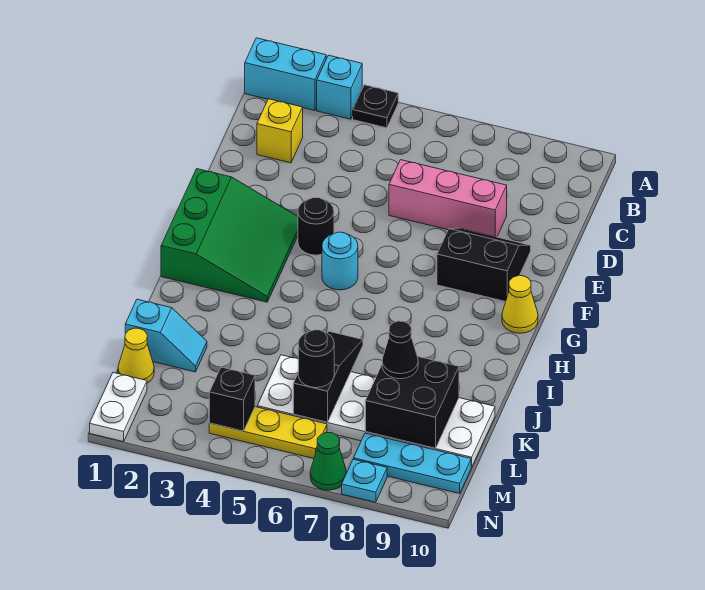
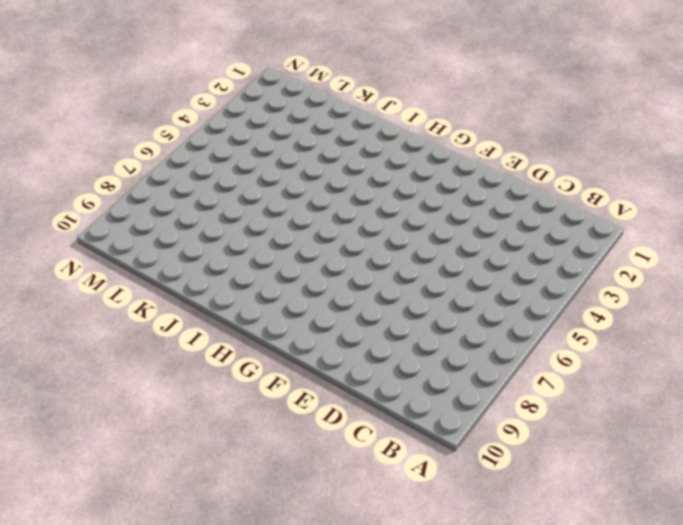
none -> cyan brick A1:A2 level 1
none -> cyan brick A3 level 1
none -> black plate A4 level 1

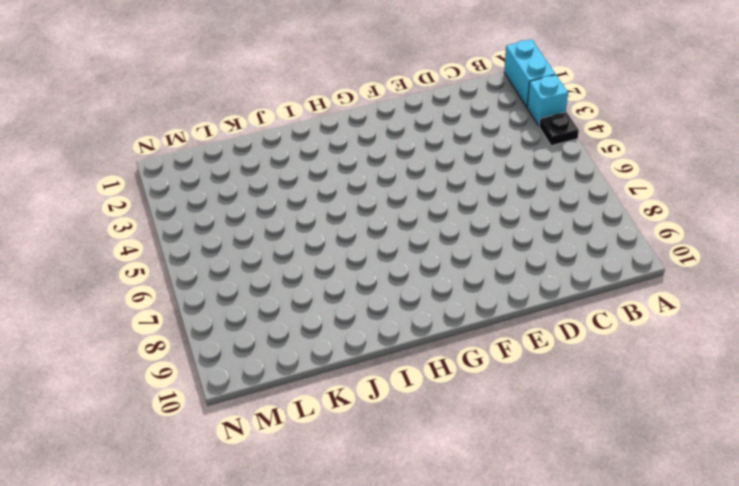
none -> yellow brick C2 level 1
none -> pink brick D6:D8 level 1
none -> black slope E8:F9 level 1 top F

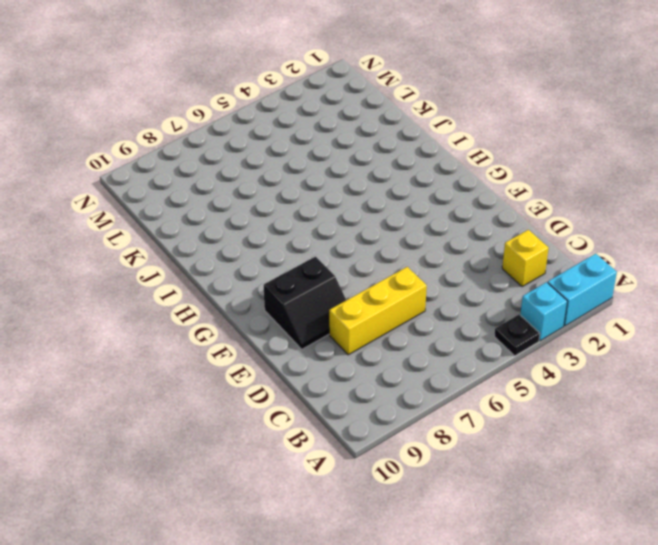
yellow brick D6:D8 level 1 -> pink brick D6:D8 level 1
none -> green slope F1:H3 level 1 top 1
none -> black round brick F4 level 1
none -> cyan round brick G5 level 1

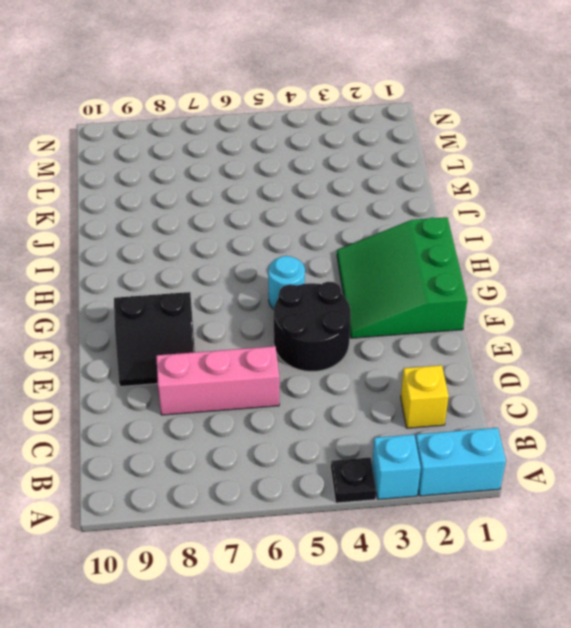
black round brick E4:F5 level 1 -> black round brick F4 level 1
none -> yellow cone G10 level 1
none -> cyan slope K1:K2 level 1 top 1
none -> white plate K5:L10 level 1

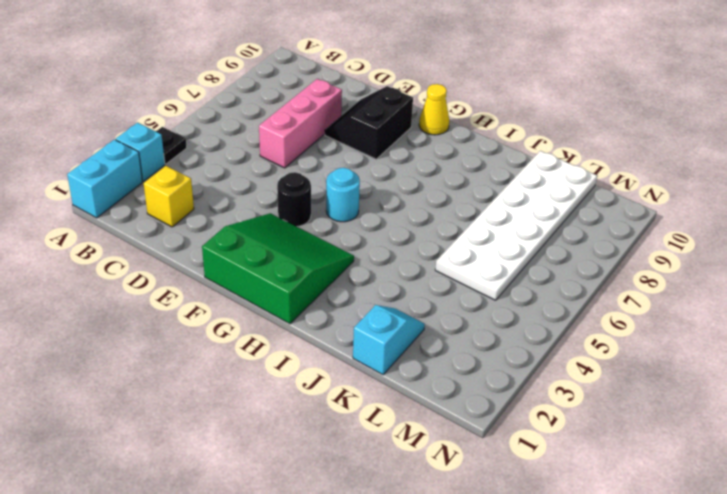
none -> yellow cone L1 level 1
none -> white plate M1:N1 level 1
none -> yellow plate M4:M6 level 1

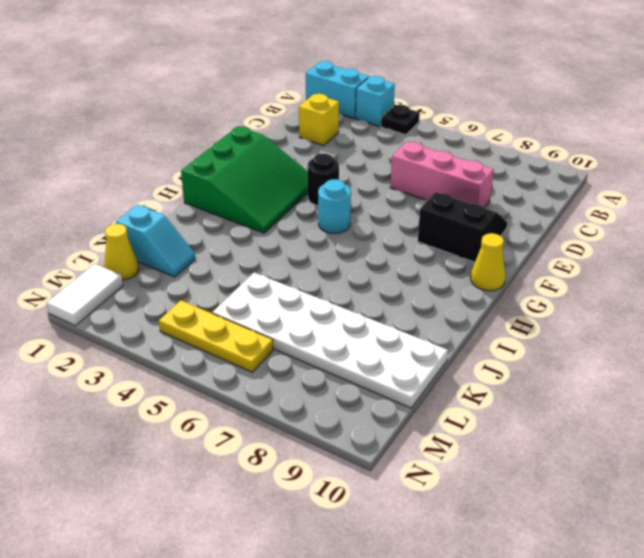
white tile M1:N1 level 1 -> white plate M1:N1 level 1
none -> cyan plate M8:M10 level 1
none -> green cone N7 level 1
none -> cyan plate N8 level 1

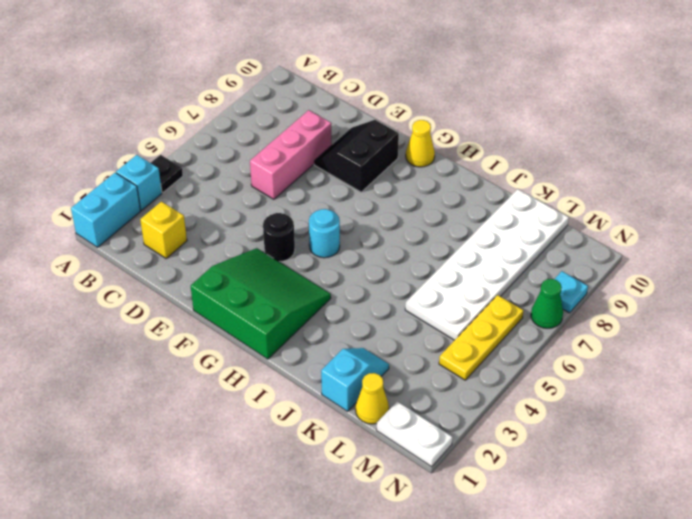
none -> cyan plate M8:M10 level 1
none -> black slope J6:L6 level 2 top L
none -> black brick K8:L9 level 2

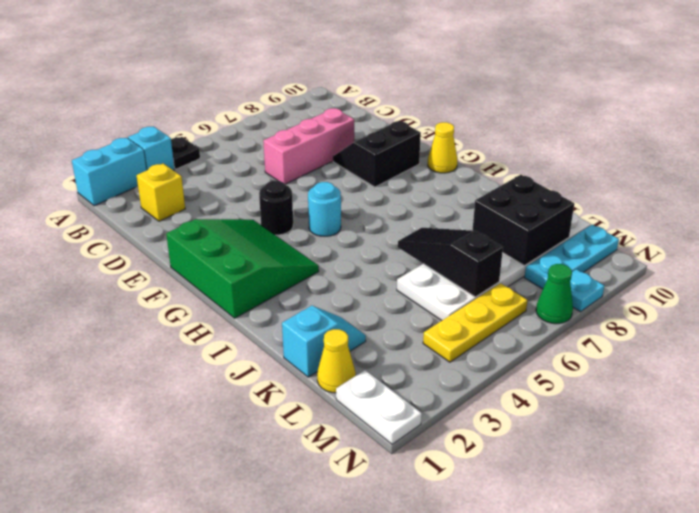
none -> black brick M4 level 2
none -> black cone K8 level 3
none -> black round brick L6 level 3

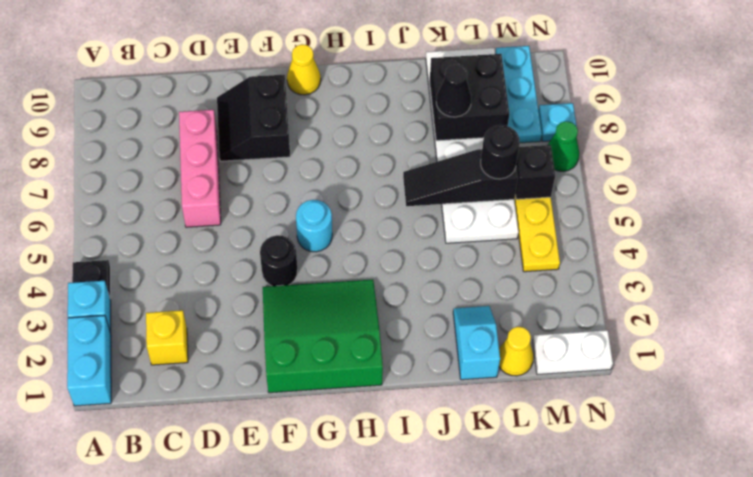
black brick M6 level 2 -> black brick M4 level 2

